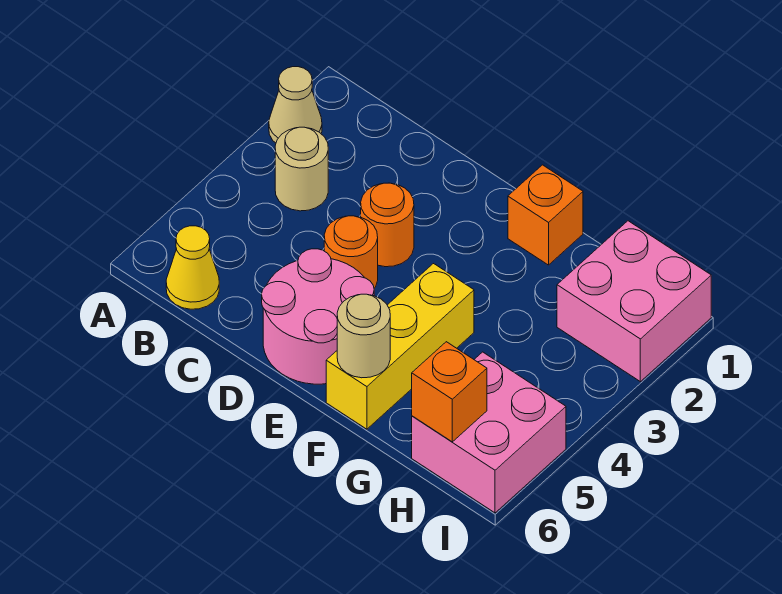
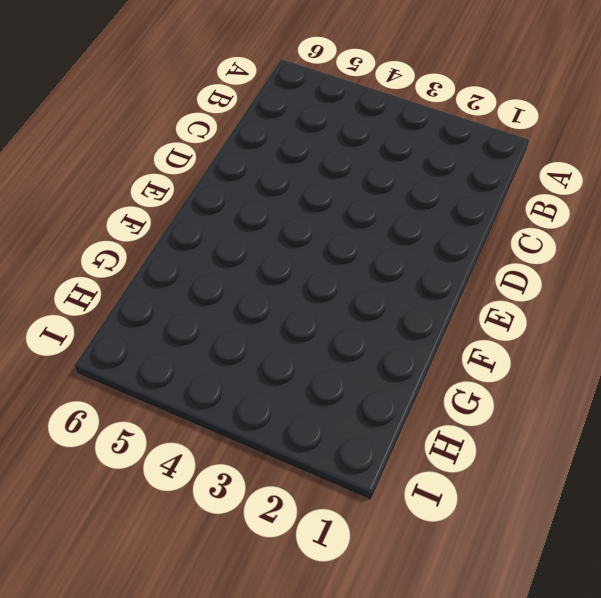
none -> tan cone A2 level 1
none -> tan round brick B3 level 1
none -> yellow cone B6 level 1

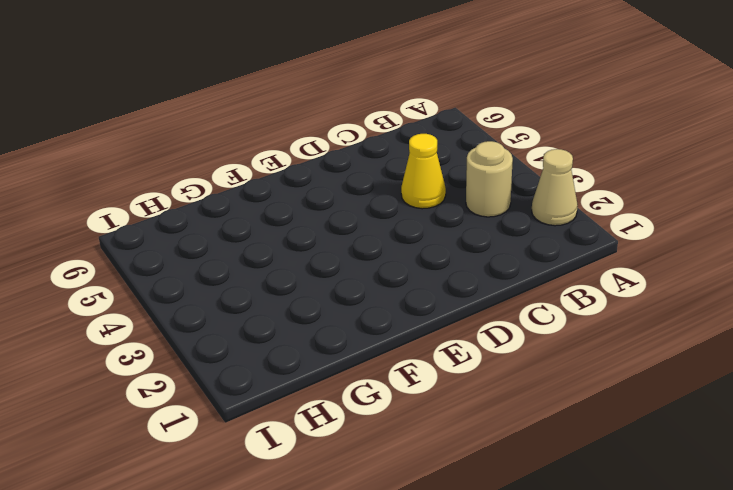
yellow cone C4 level 1 -> yellow cone B6 level 1
none -> orange round brick D3 level 1
none -> orange round brick D4 level 1
none -> pink round brick D5:E6 level 1

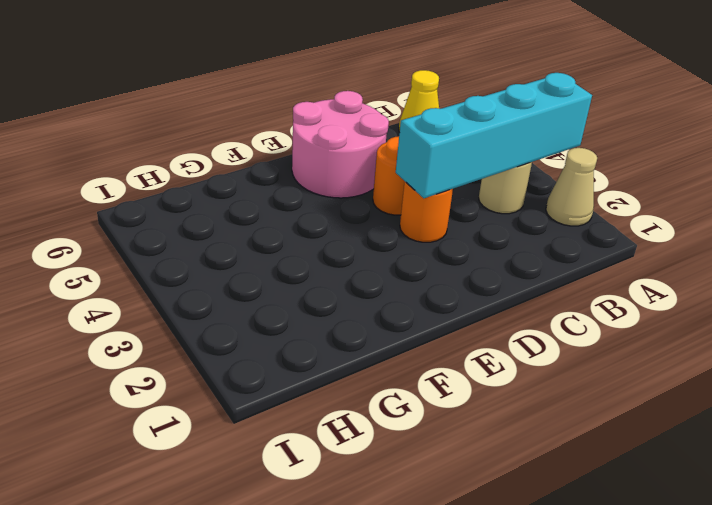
cyan brick A3:D3 level 2 -> none
none -> orange brick F1 level 1
none -> yellow brick F4:F6 level 1
none -> pink brick H1:I2 level 1

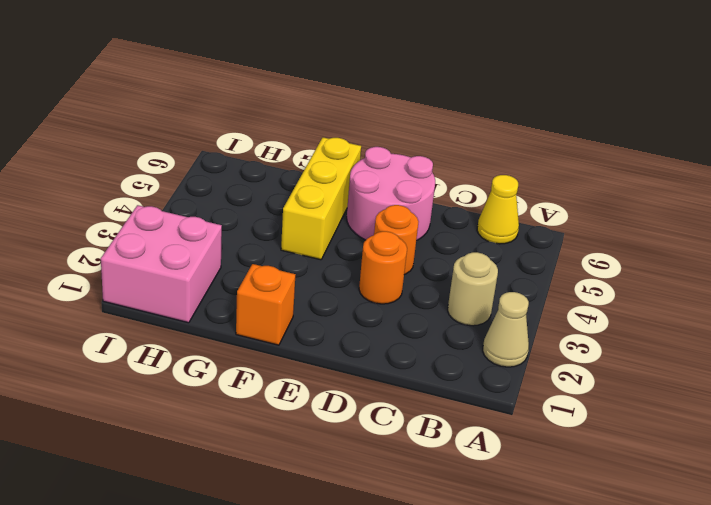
none -> pink brick H5:I6 level 1
none -> tan round brick F6 level 2
none -> orange brick H6 level 2

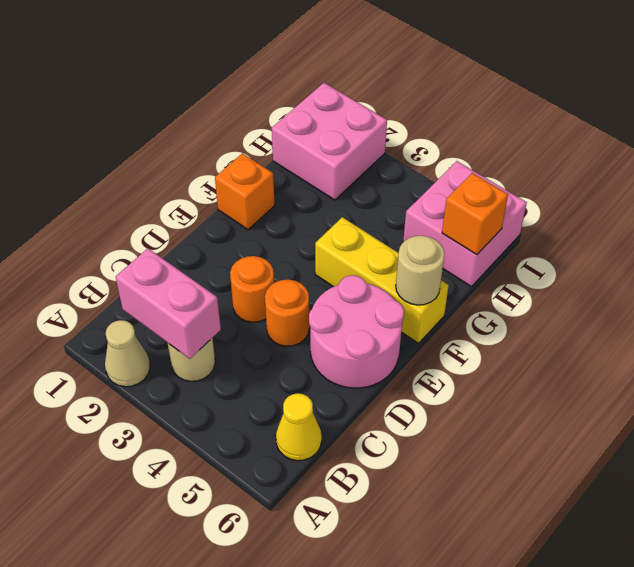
pink brick B2:B3 level 2 -> none

